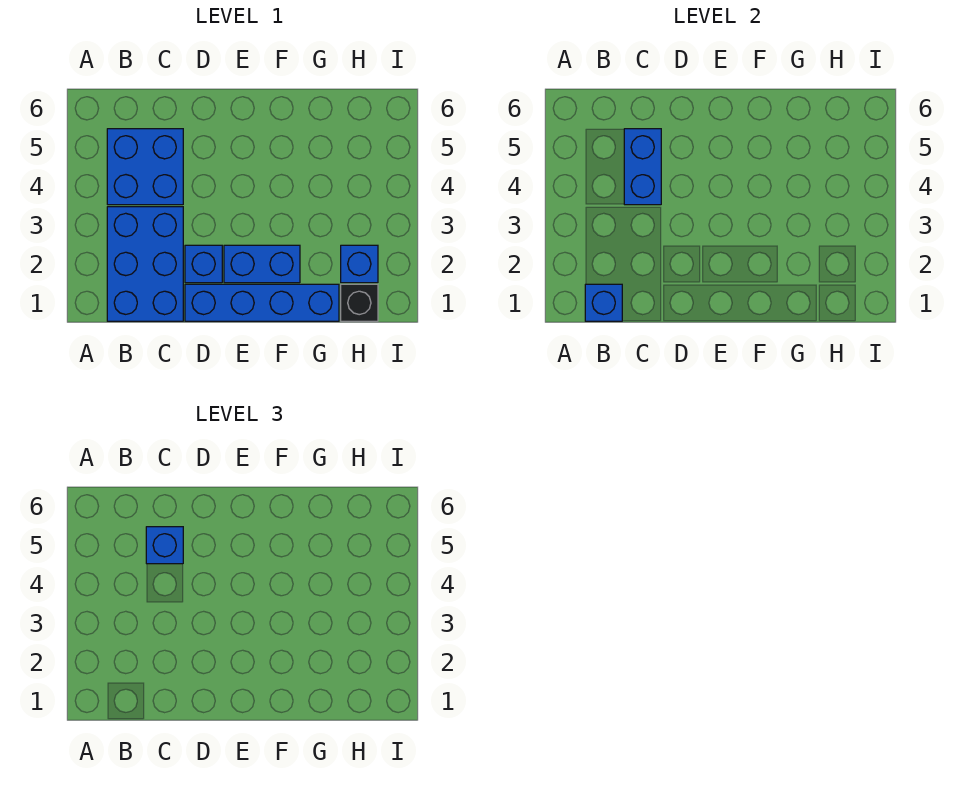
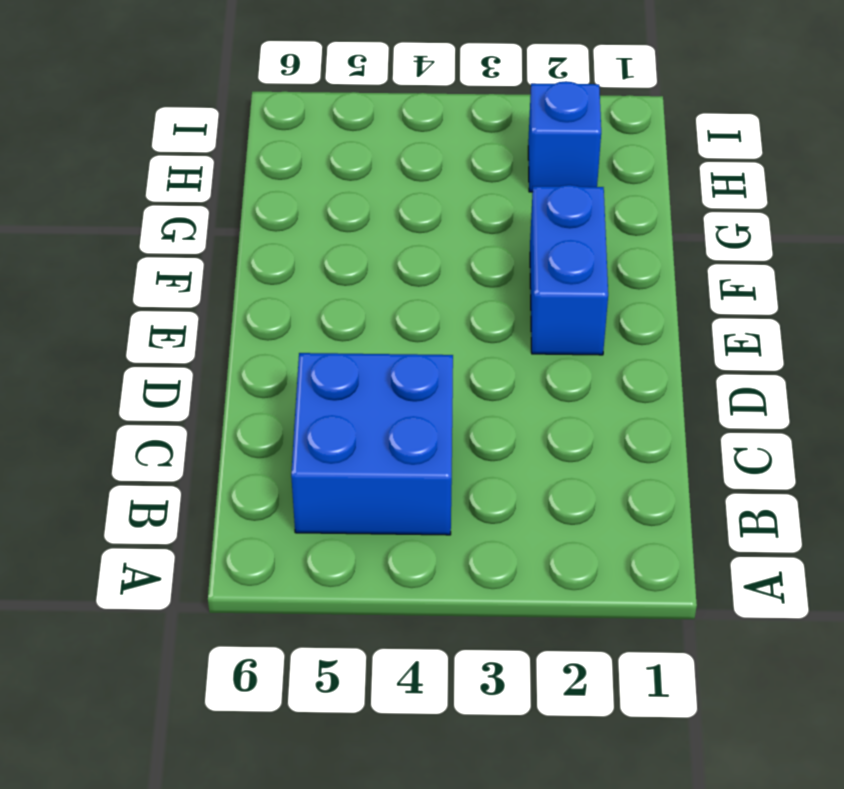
none -> blue brick B1:C3 level 1
none -> blue brick D1:G1 level 1

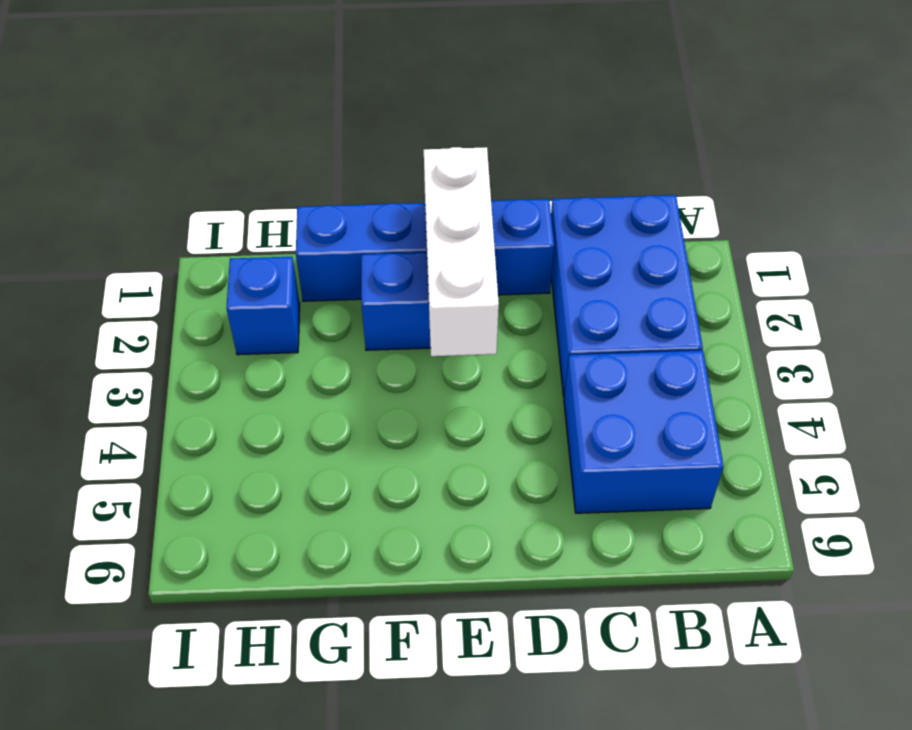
white brick E1:E3 level 2 -> none
none -> blue brick D2 level 1
none -> black brick H1 level 1

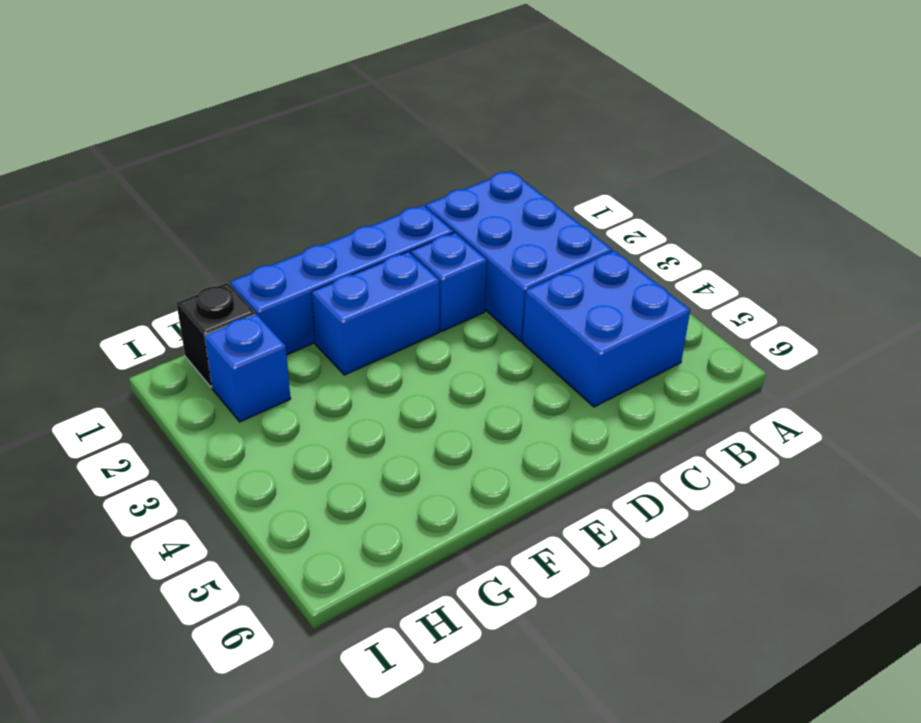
none -> blue brick B1 level 2
none -> blue brick C4:C5 level 2

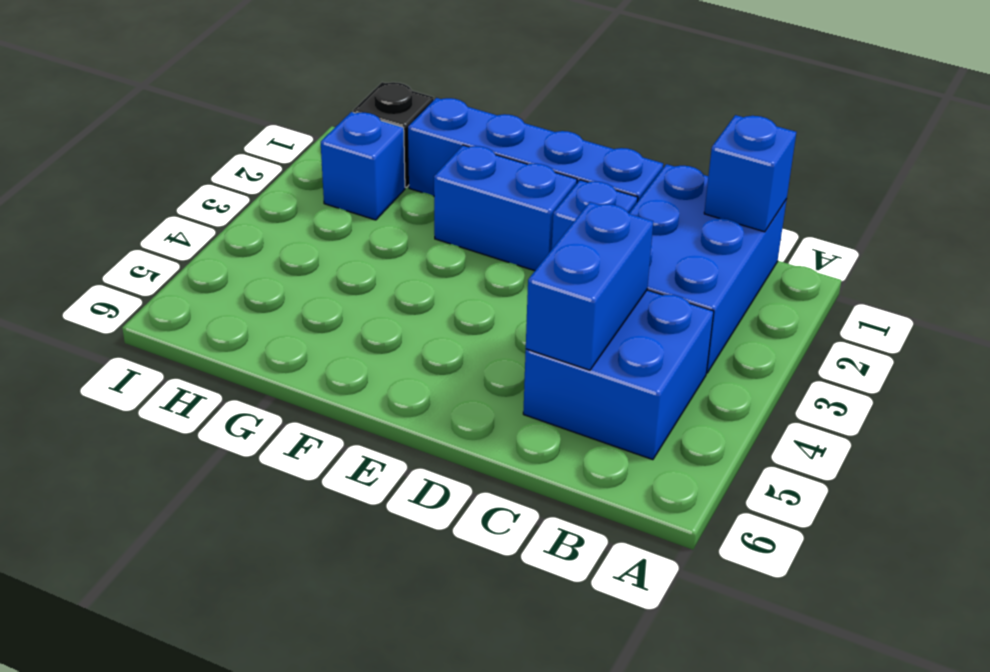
none -> blue brick C5 level 3

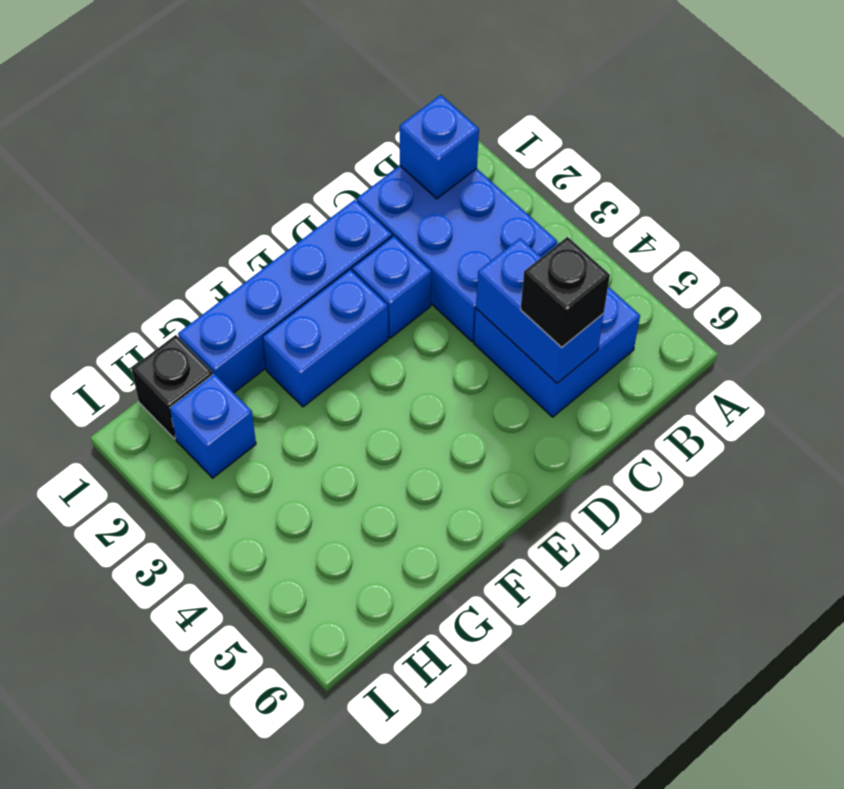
black brick C5 level 3 -> blue brick C5 level 3

